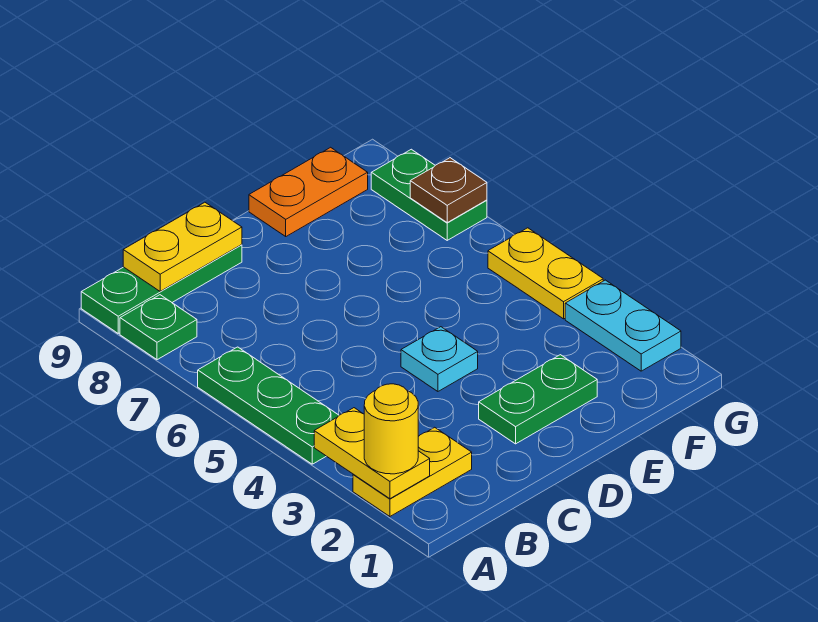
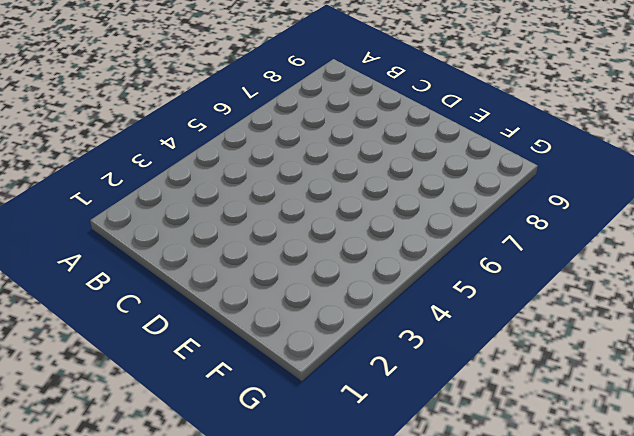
none -> yellow plate A2:B2 level 1
none -> green plate A4:A6 level 1
none -> green plate A8 level 1

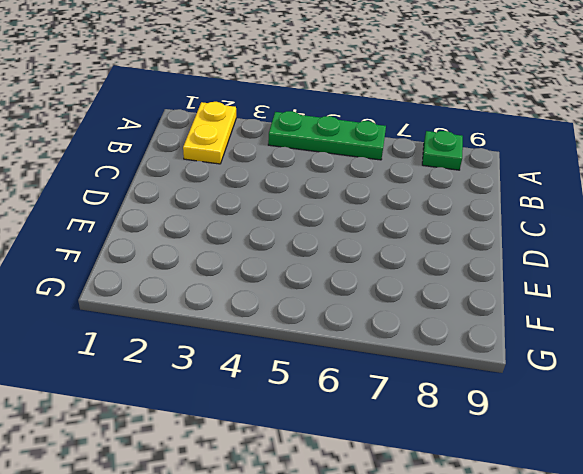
none -> green plate A9:C9 level 1
none -> green plate D2:E2 level 1
none -> cyan plate D4 level 1

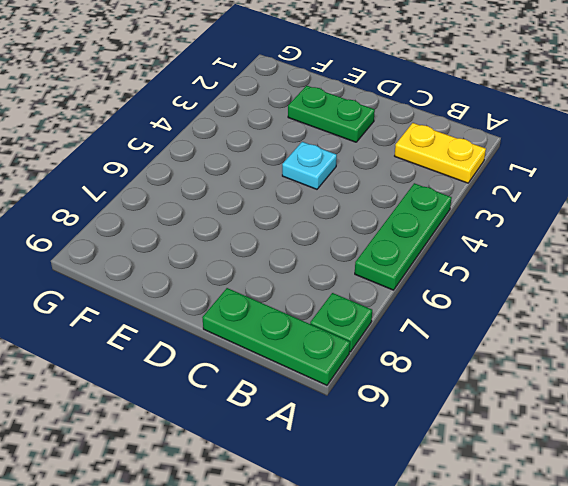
none -> orange plate E9:F9 level 1
none -> cyan plate G2:G3 level 1
none -> yellow plate G4:G5 level 1

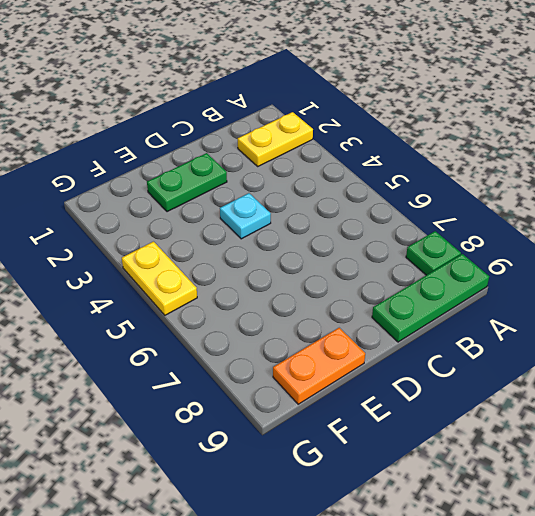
none -> green plate A4:A6 level 1
none -> cyan plate G2:G3 level 1
none -> green plate G7:G8 level 1

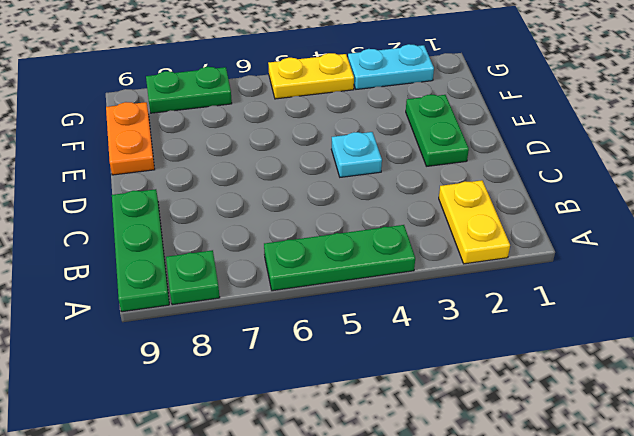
none -> yellow plate A2:A3 level 2
none -> yellow plate B9:C9 level 2
none -> brown plate G7 level 2

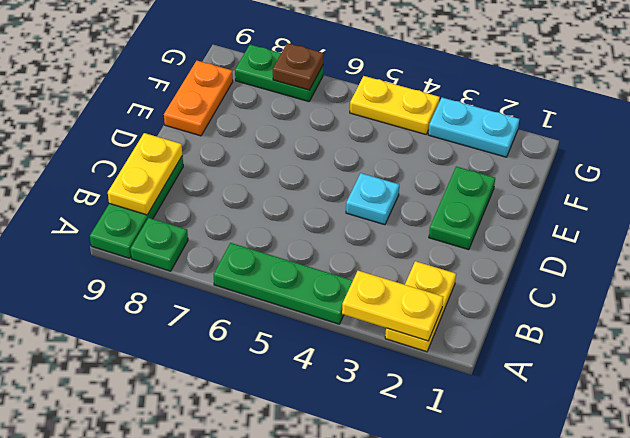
none -> yellow round brick A2 level 3

